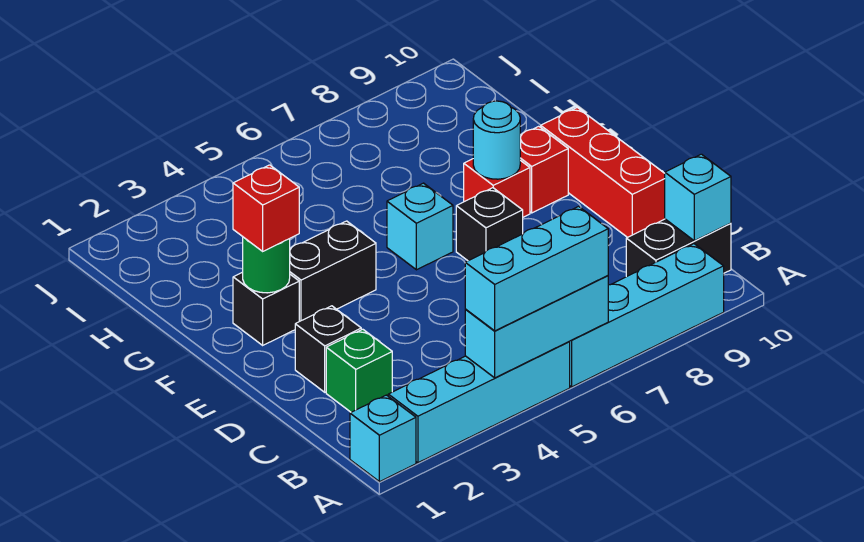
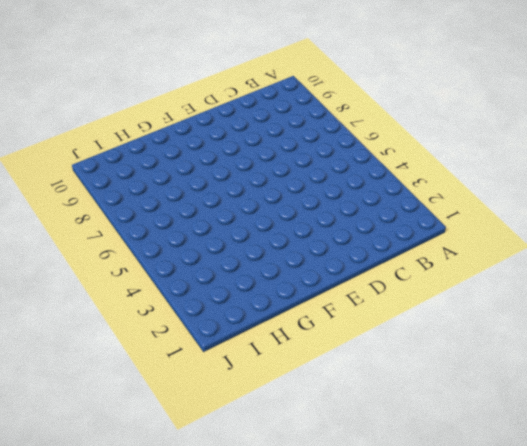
none -> cyan brick A1 level 1
none -> cyan brick A2:A5 level 1
none -> cyan brick A6:A9 level 1

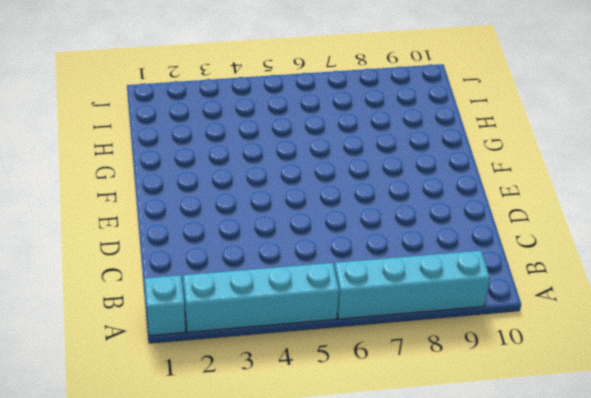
none -> black brick B9:B10 level 1
none -> green brick C2 level 1
none -> black brick D2 level 1

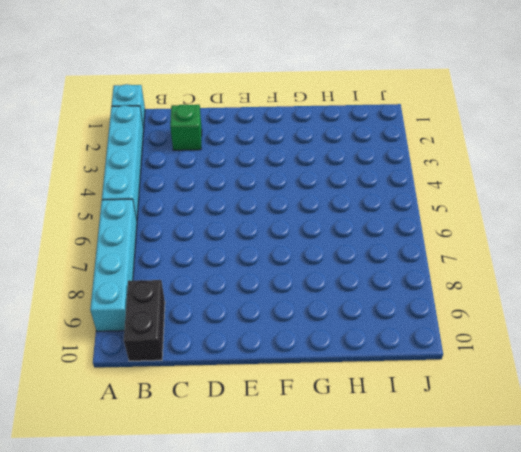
none -> black brick D2 level 1
none -> red brick D10:F10 level 1
none -> black brick E7 level 1

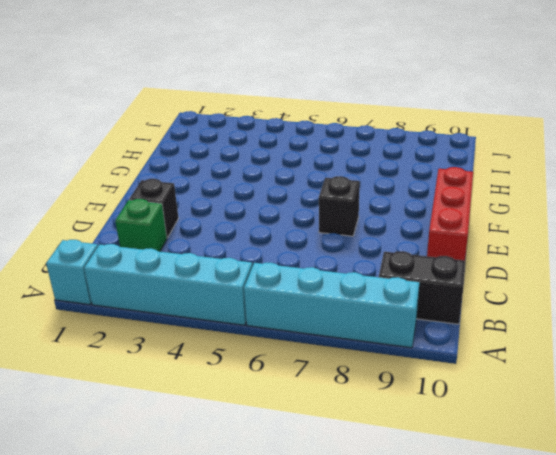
none -> black brick F2 level 1
none -> black brick F3:F4 level 1
none -> cyan brick F6 level 1

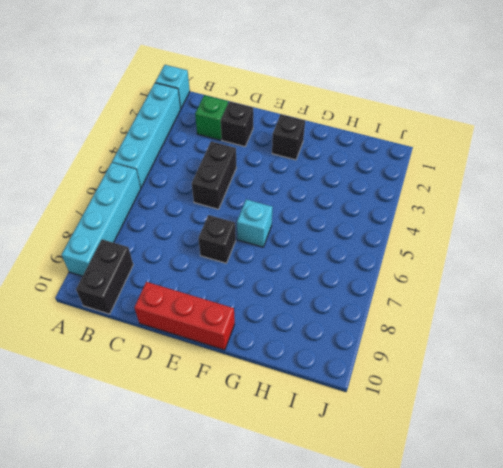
black brick D4:D5 level 1 -> black brick F3:F4 level 1
none -> red brick F8 level 1
none -> red brick F9 level 1
none -> cyan brick A4:A6 level 2

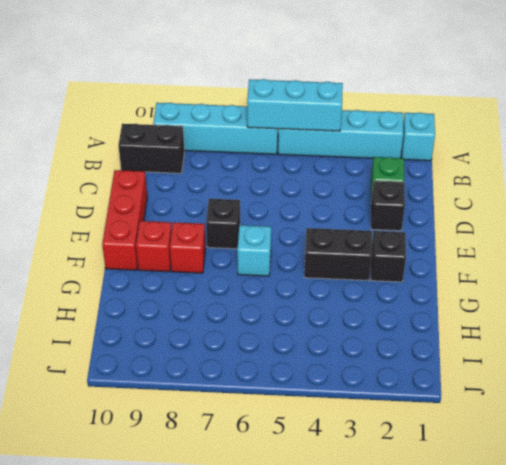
none -> cyan brick B10 level 2
none -> green round brick F2 level 2
none -> cyan round brick F8 level 2

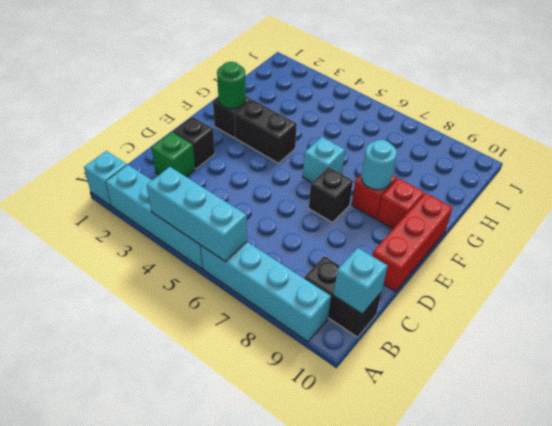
none -> cyan brick A4:A6 level 3
none -> red brick F2 level 3

